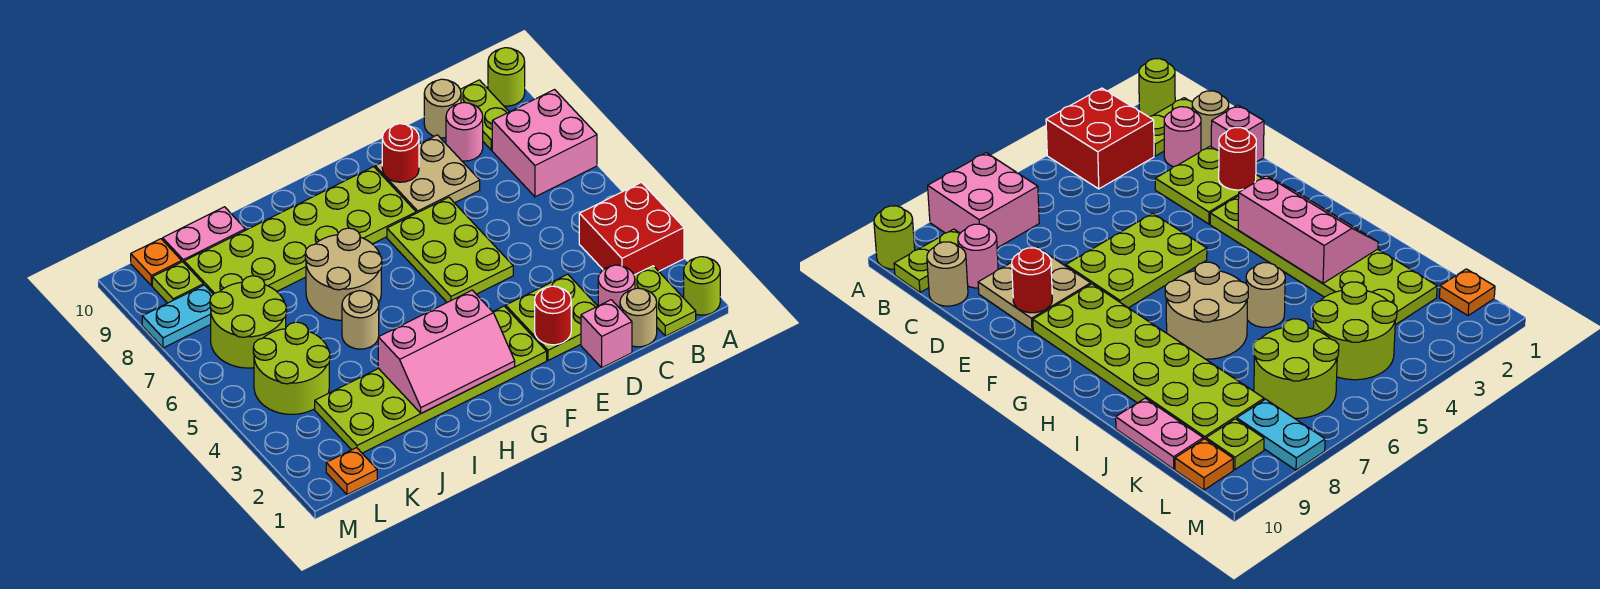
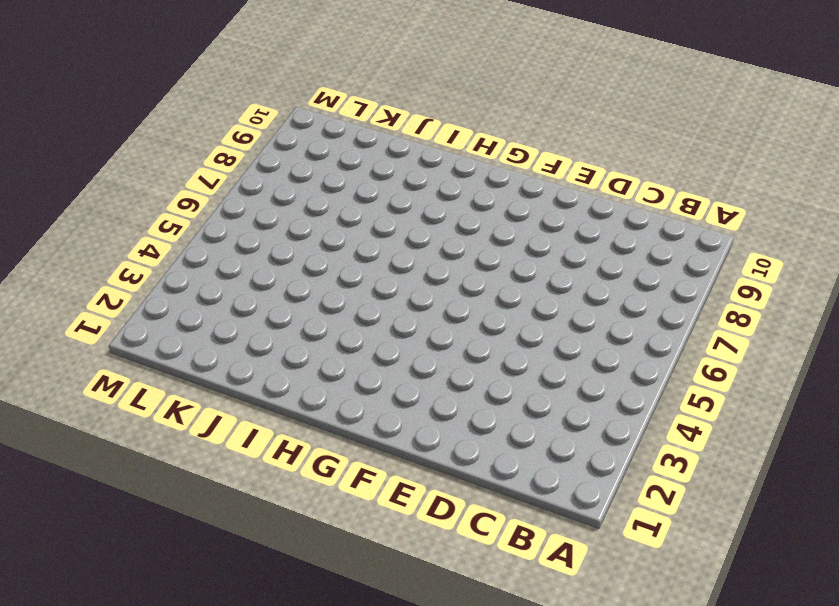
none -> lime round brick A1 level 1
none -> red brick A3:B4 level 1
none -> pink brick A7:B8 level 1

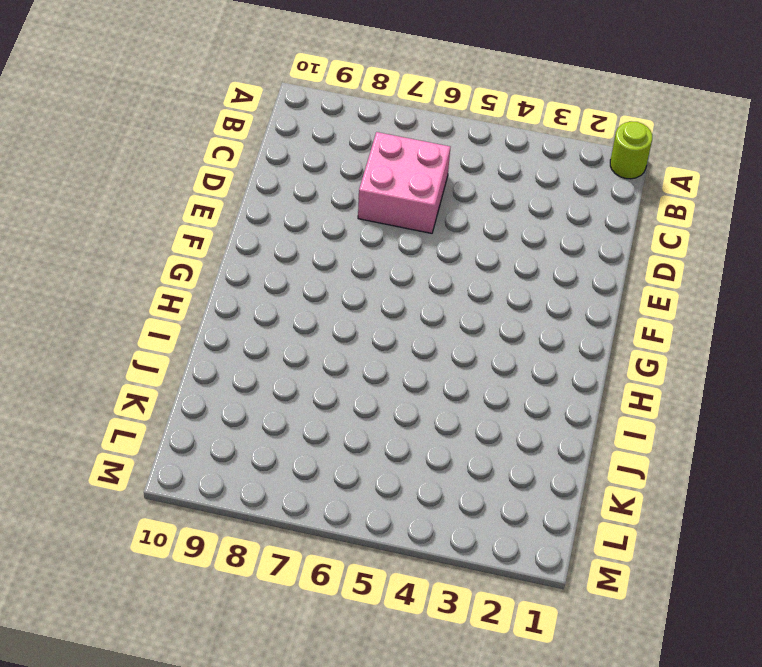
pink brick C6:D7 level 1 -> pink brick A7:B8 level 1
none -> red brick A3:B4 level 1
none -> lime round brick A10 level 1
none -> lime plate B1:B2 level 1

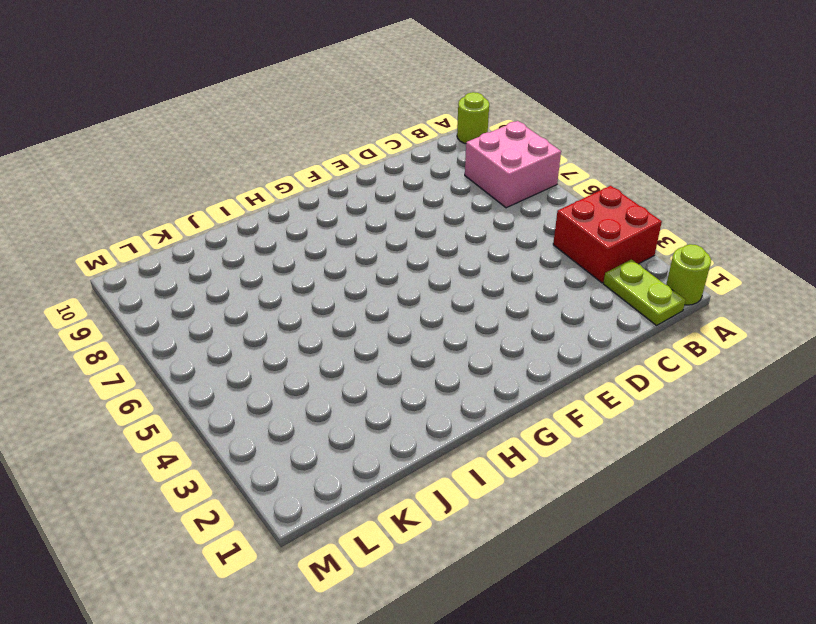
none -> lime plate B9:B10 level 1
none -> tan round brick C1 level 1
none -> pink round brick C2 level 1

